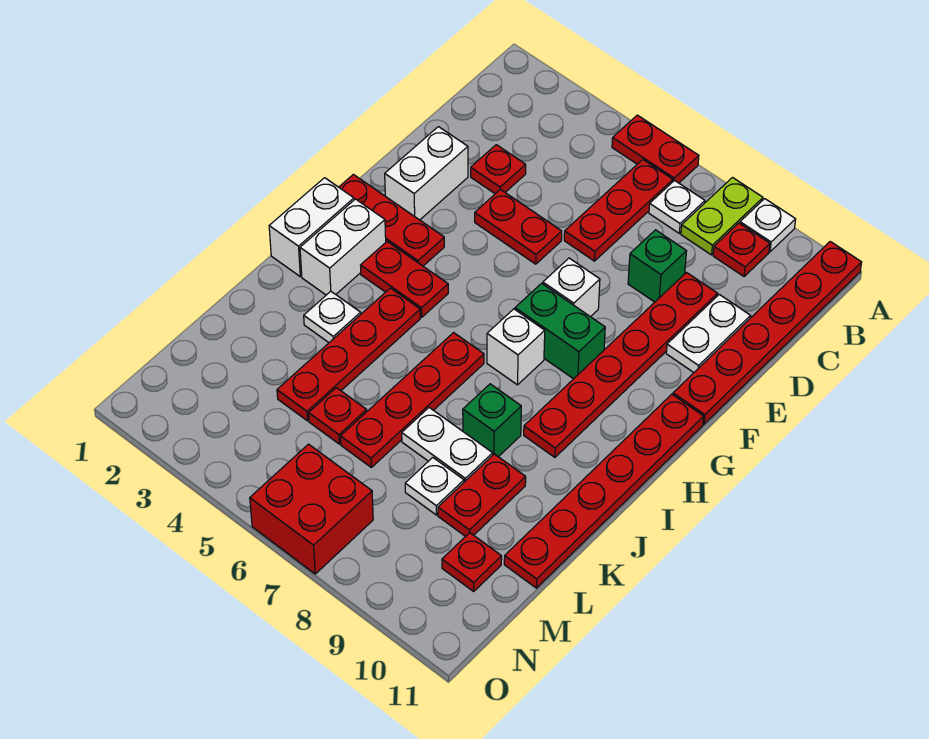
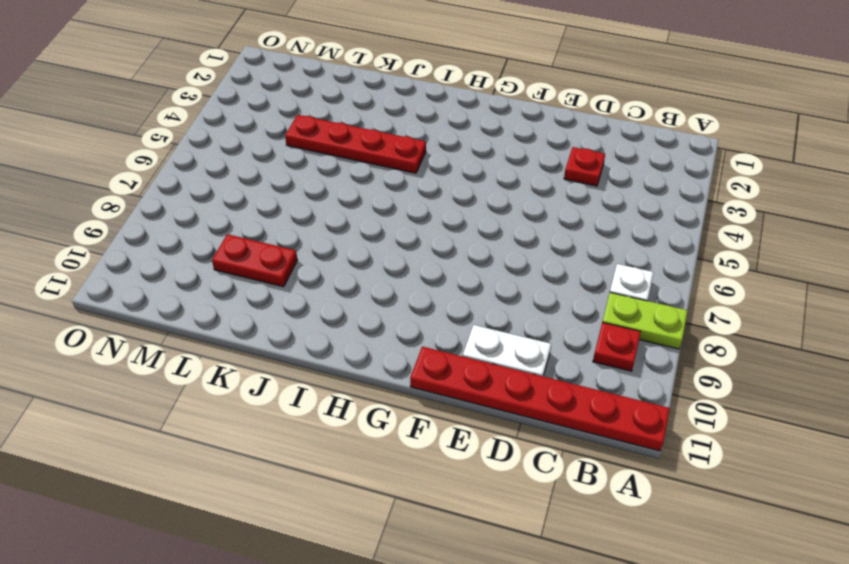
none -> red plate A5:A6 level 1
none -> white plate A9 level 1
none -> red plate B6:D6 level 1
none -> green brick D8 level 1

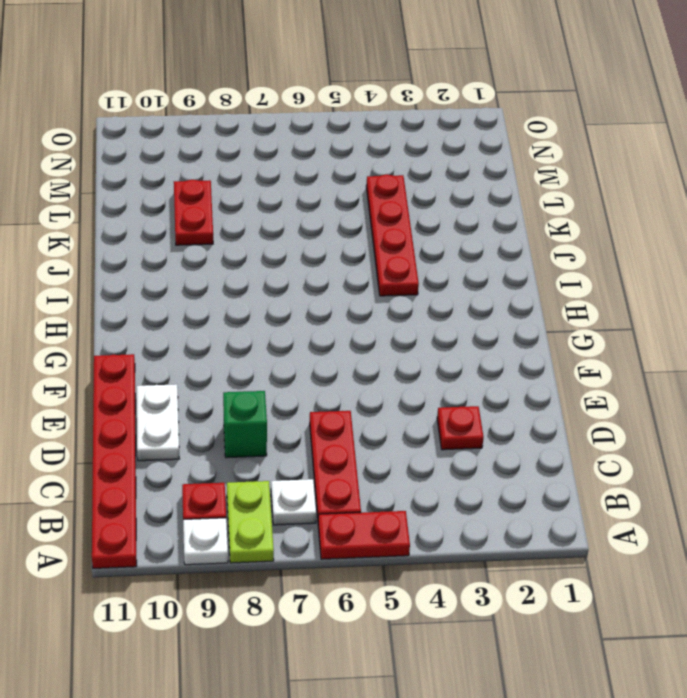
none -> red plate D9:I9 level 1
none -> white brick E2:F2 level 1
none -> red plate E4:E5 level 1
none -> white brick F7 level 1

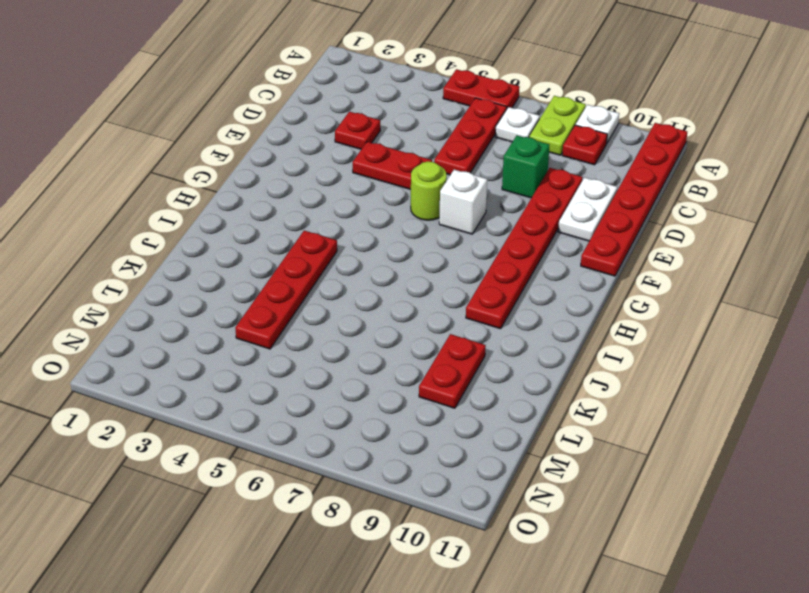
lime round brick F6 level 1 -> none
none -> white brick E2:F2 level 1
none -> red plate G1:G3 level 1
none -> green brick G7:G8 level 1
none -> red plate G11:L11 level 1

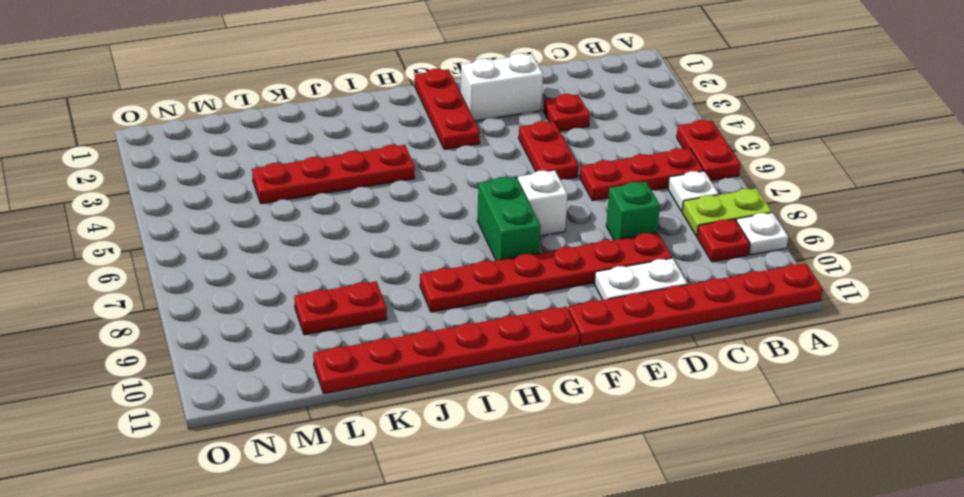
none -> white brick H1:I1 level 1
none -> white brick H2:I2 level 1
none -> red plate H3:H4 level 1
none -> white brick H7 level 1

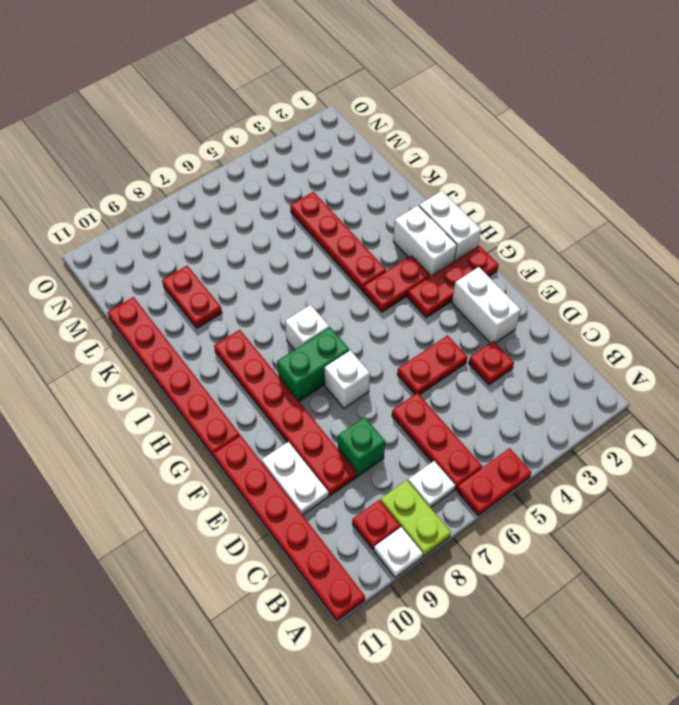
none -> red plate I6:L6 level 1
none -> white plate J3 level 1
none -> green brick J8 level 1
none -> white plate K7:K8 level 1

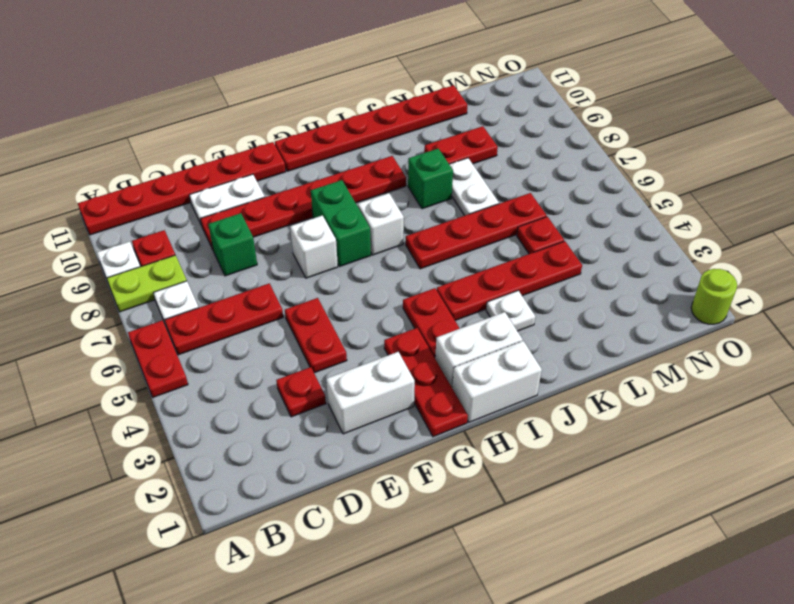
lime round brick O1 level 1 -> none
none -> white plate L8 level 1
none -> red plate M10 level 1
none -> red brick N6:O7 level 1

